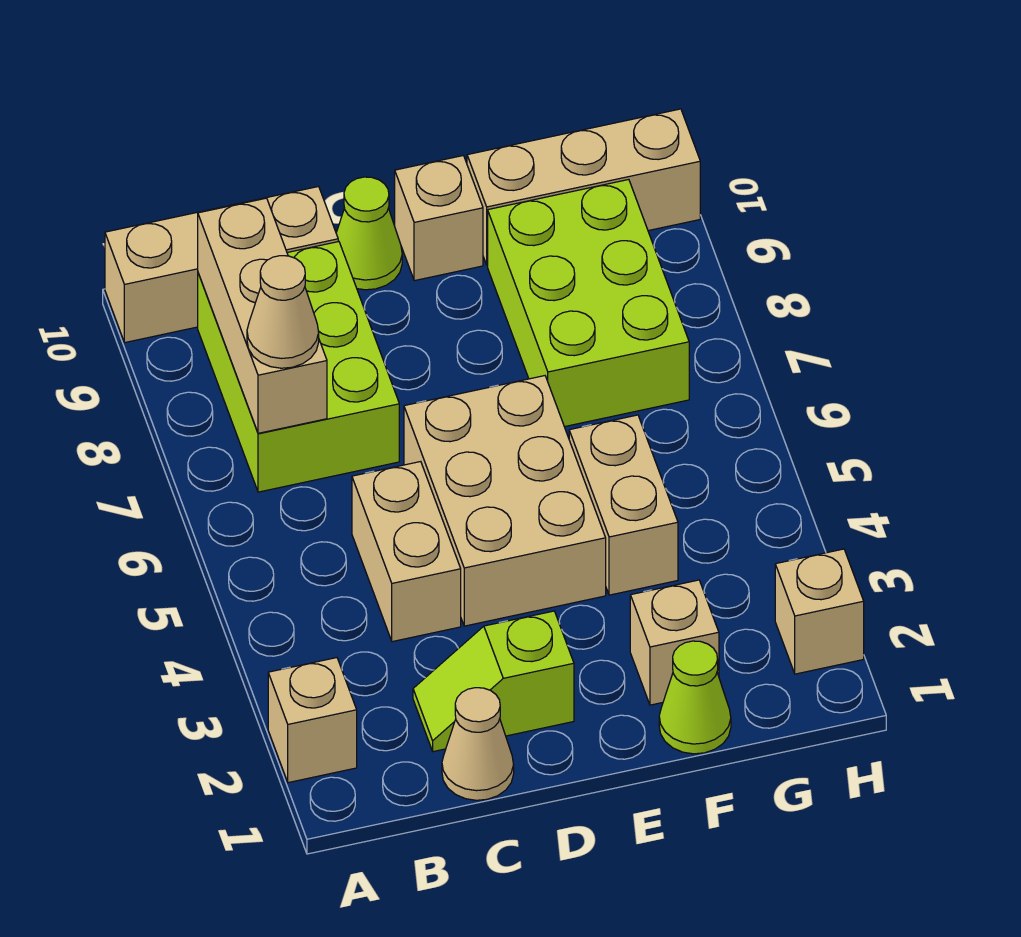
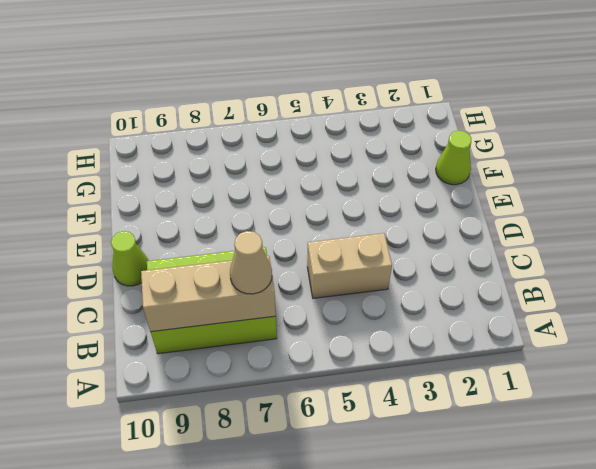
none -> tan brick A2 level 1
none -> tan brick A10:C10 level 1
none -> tan cone C1 level 1

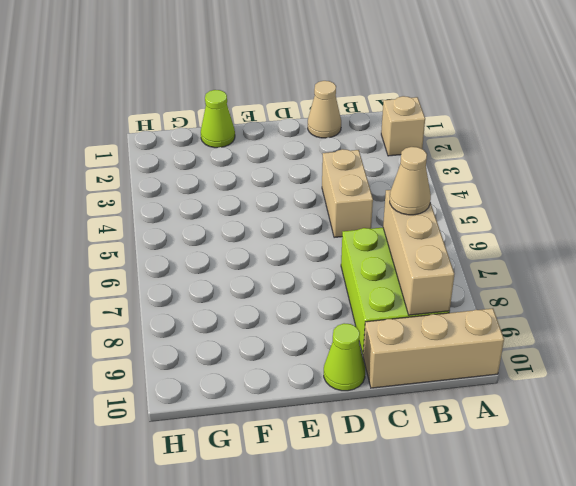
none -> lime slope C2:D2 level 1 top D
none -> tan brick D4:E6 level 1
none -> tan brick E10 level 1

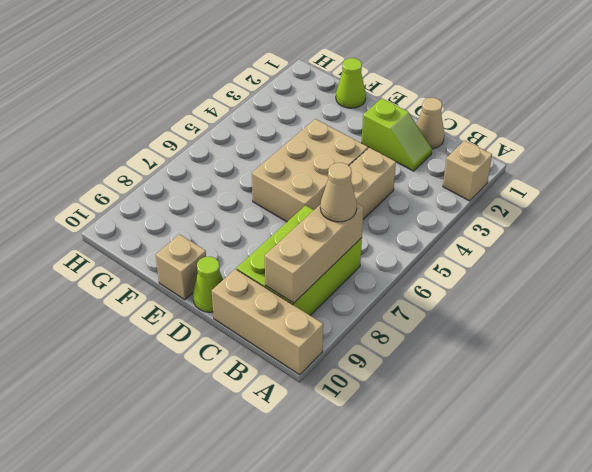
none -> tan brick F2 level 1
none -> tan brick F4:F5 level 1
none -> lime brick F7:G9 level 1

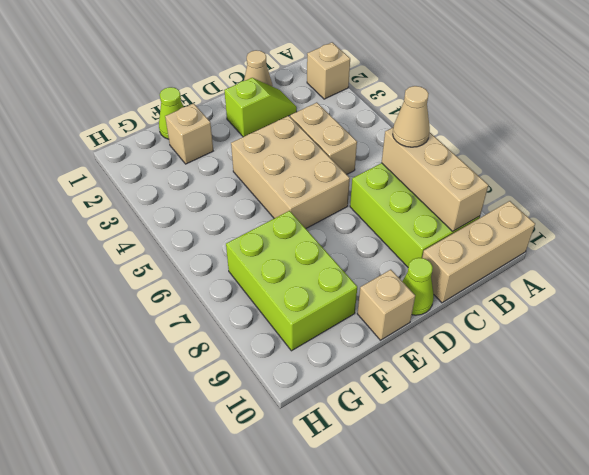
none -> tan brick F4:F5 level 1
none -> tan brick F10:H10 level 1
none -> tan brick H2 level 1

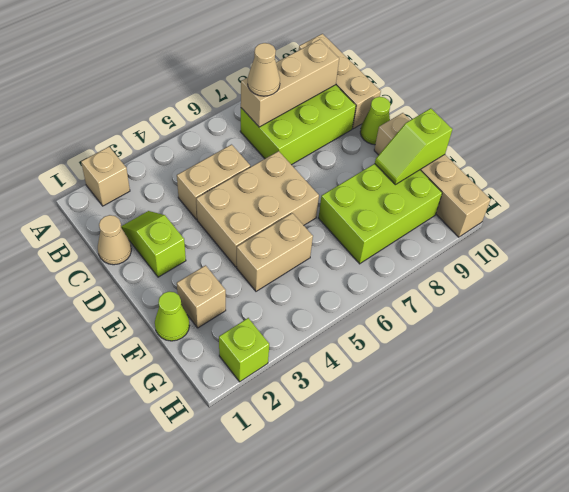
lime slope F9:F10 level 2 top 10 -> none
lime brick H2 level 1 -> tan brick H2 level 1

